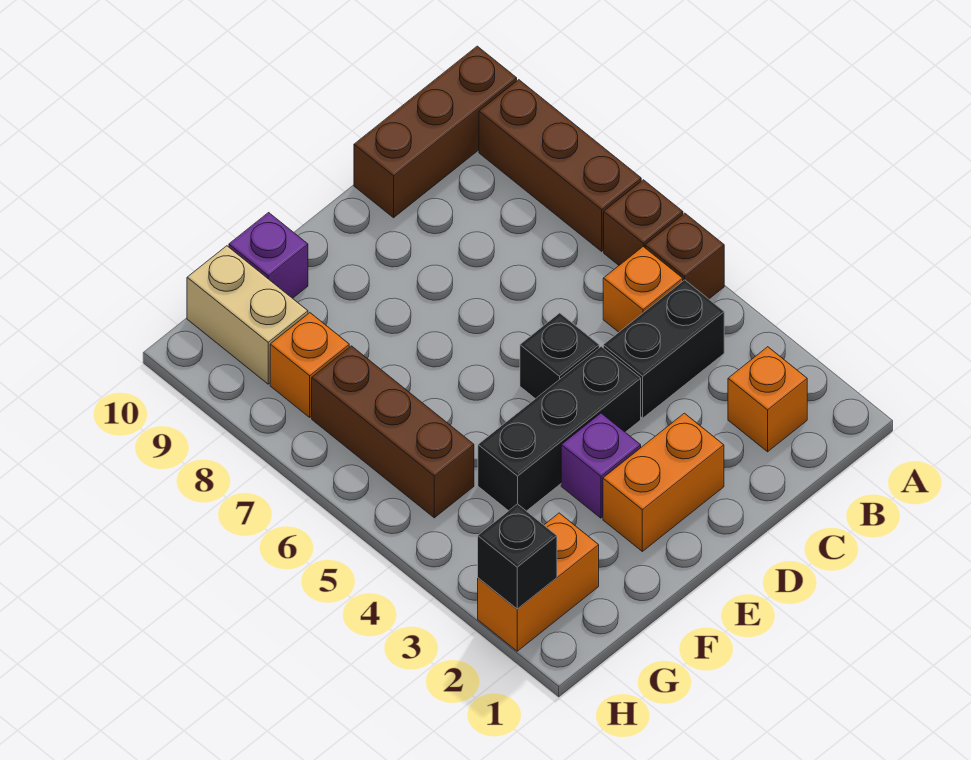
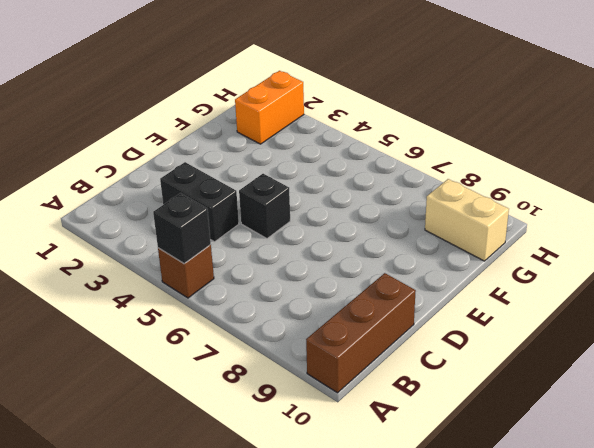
black brick A5 level 2 -> black brick H2 level 2
black brick C3:C4 level 1 -> black brick B4:C4 level 1
none -> brown brick A6 level 1
none -> brown brick A7:A9 level 1
none -> orange brick B2 level 1

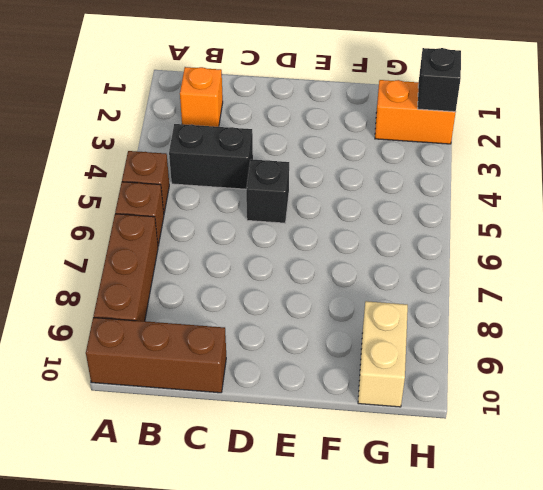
none -> orange brick B5 level 1
none -> orange brick D2:E2 level 1
none -> black brick D4:F4 level 1

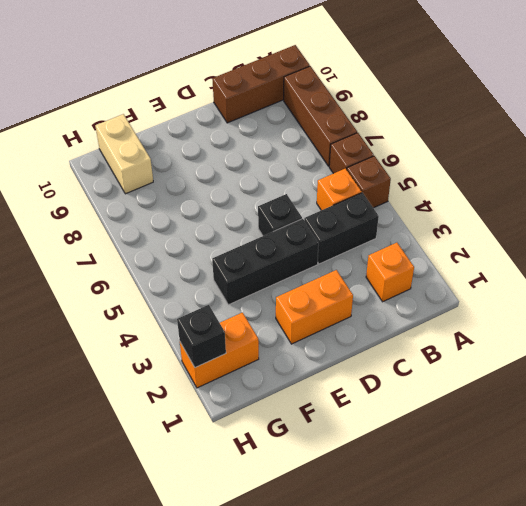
none -> purple brick E3 level 1
none -> purple brick F10 level 1
none -> brown brick G5:G7 level 1

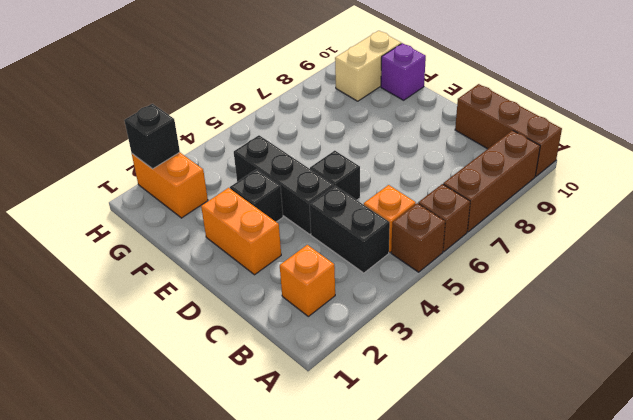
black brick E3 level 1 -> purple brick E3 level 1
none -> brown brick G5:G7 level 1
none -> orange brick G8 level 1

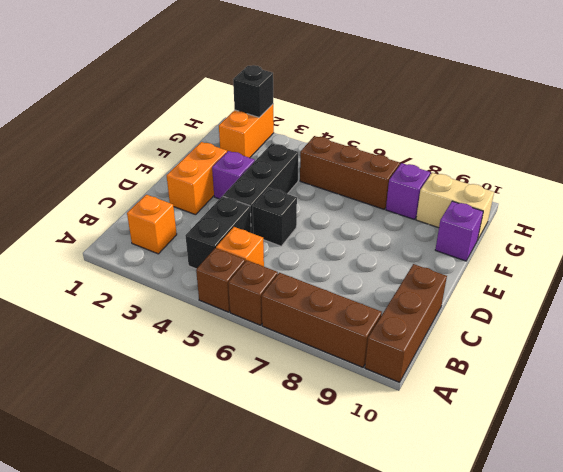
purple brick G8 level 1 -> orange brick G8 level 1

